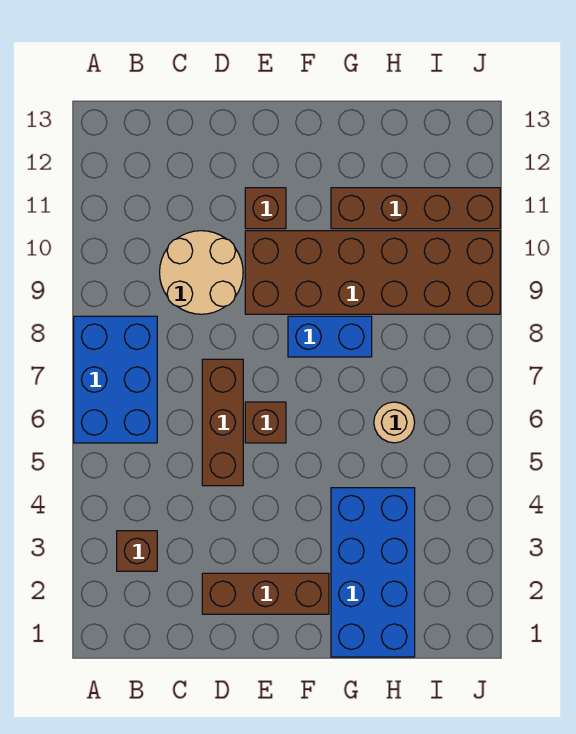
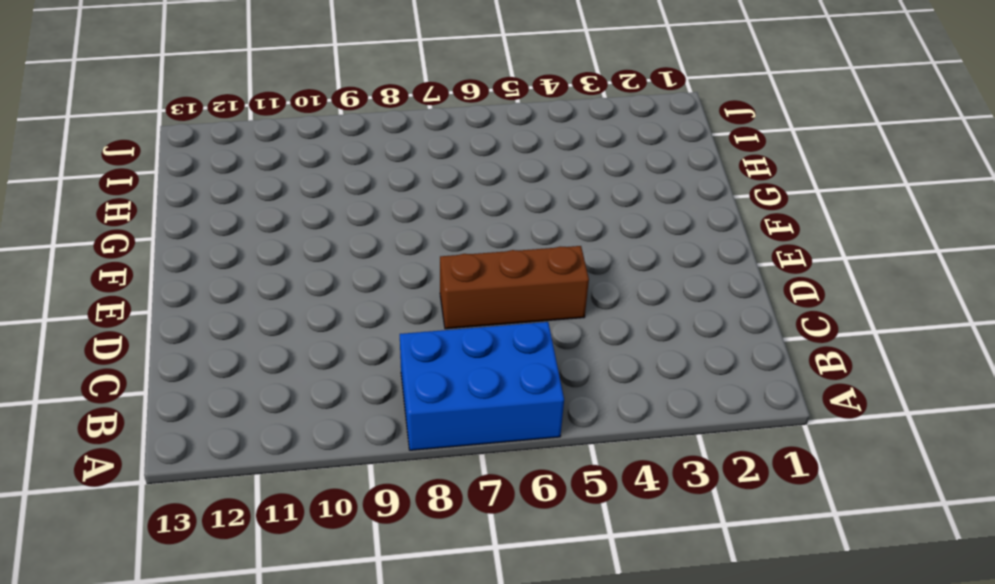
none -> brown brick B3 level 1
none -> tan round brick C9:D10 level 1
none -> brown brick D2:F2 level 1

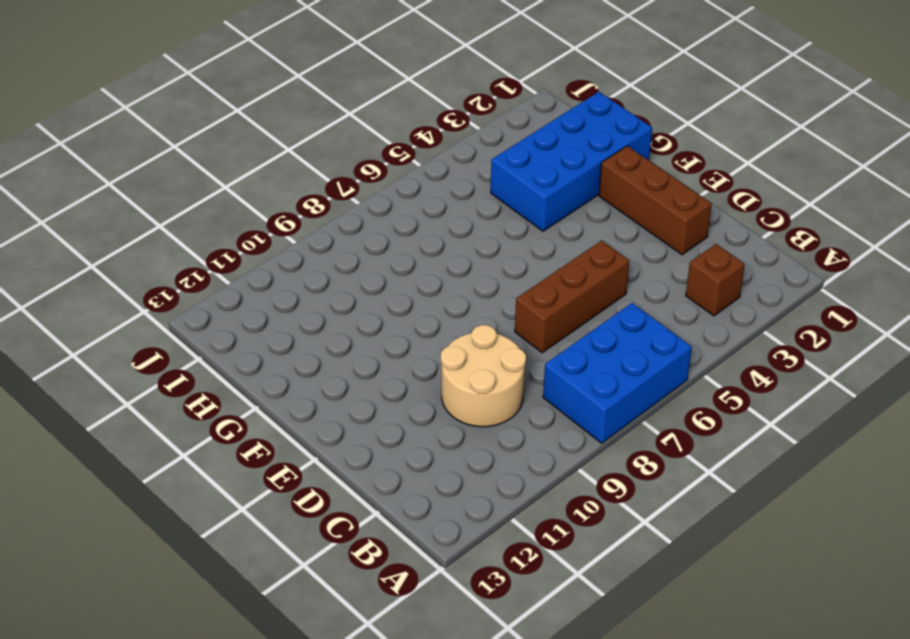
none -> brown brick E6 level 1
none -> brown brick E9:J10 level 1
none -> brown brick E11 level 1

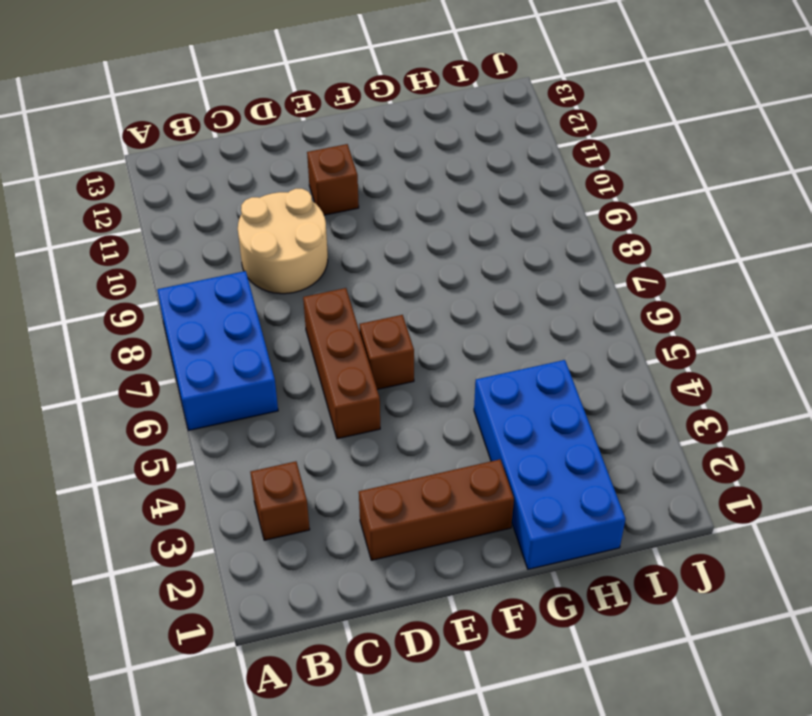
none -> brown brick E9:J10 level 1
none -> blue brick F8:G8 level 1
none -> brown brick G11:J11 level 1

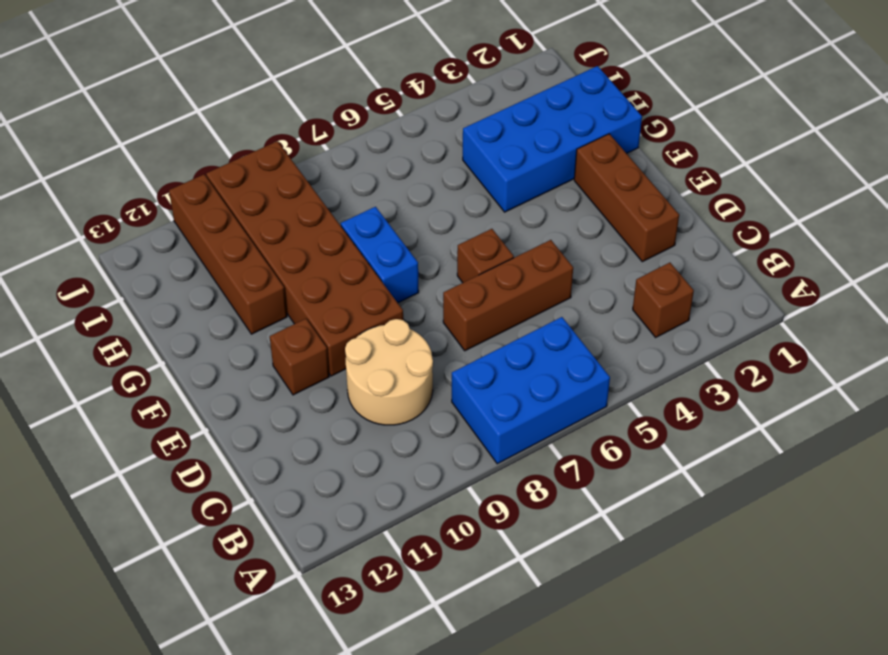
none -> tan round brick H6 level 1

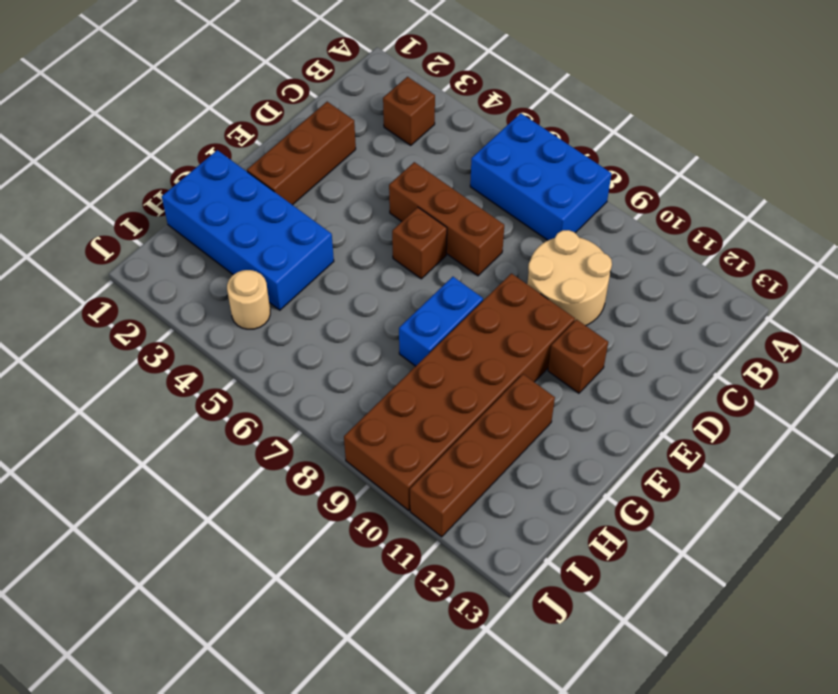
tan round brick I4 level 1 -> tan round brick H6 level 1

